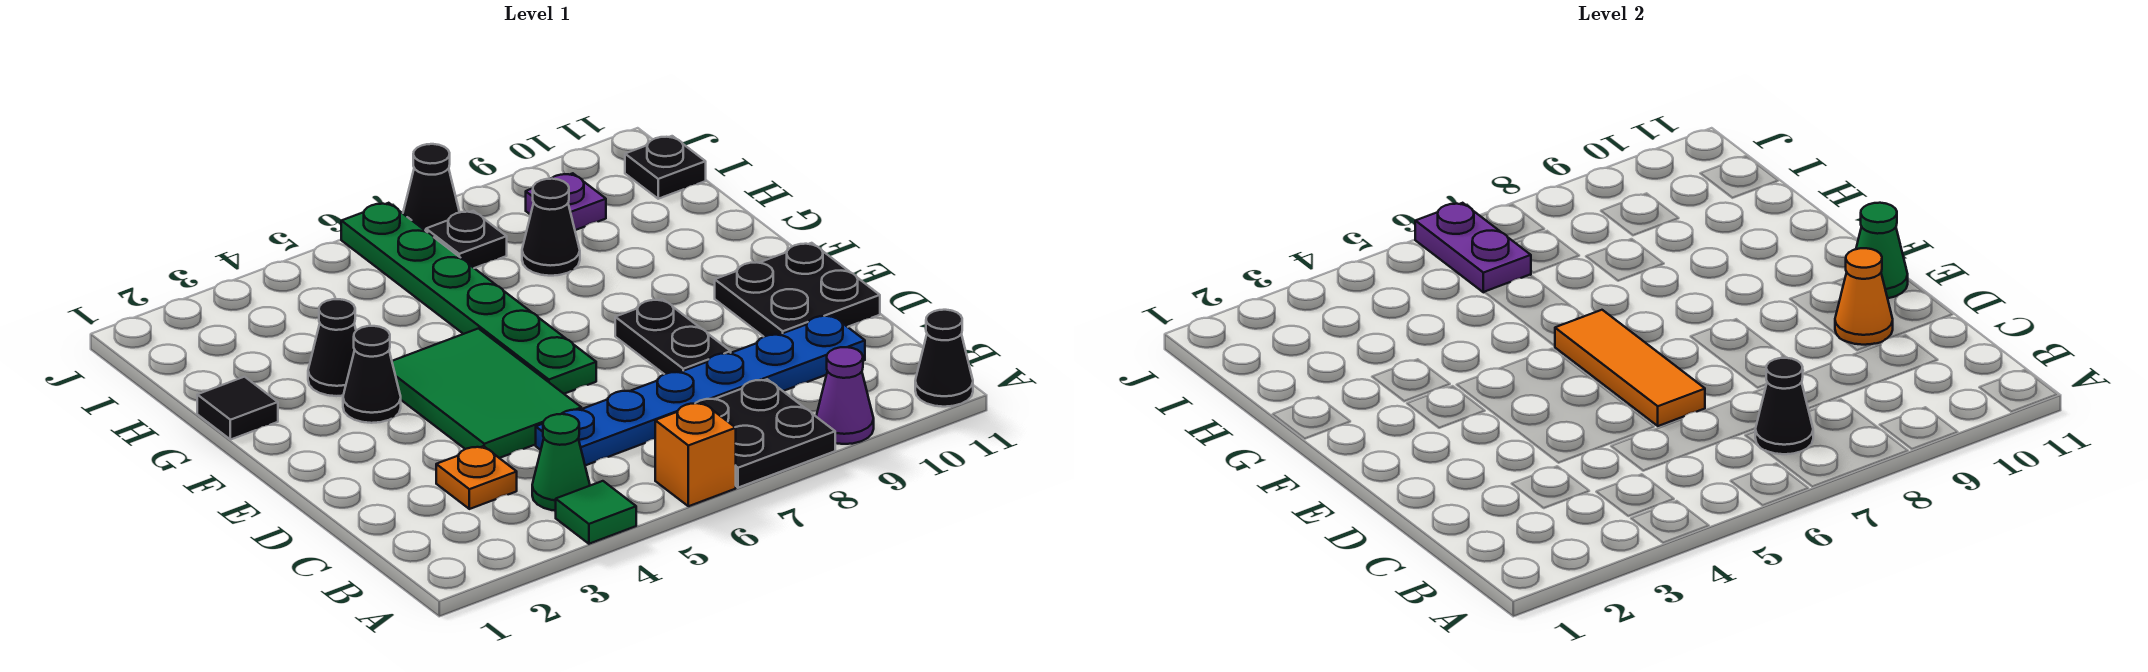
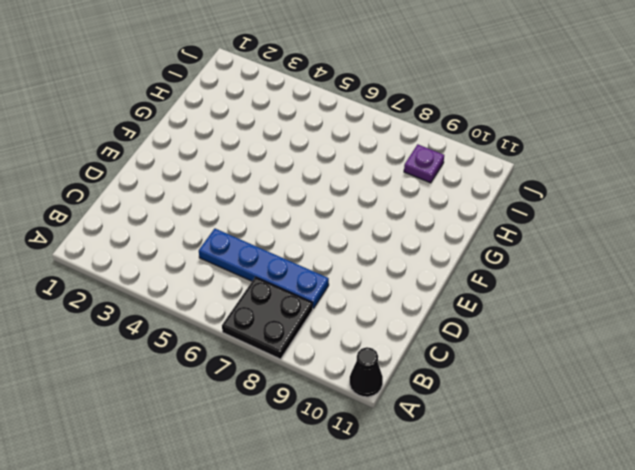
blue plate C5:C8 level 1 -> blue plate C5:C10 level 1
none -> green tile A4 level 1
none -> orange brick A6 level 1
none -> purple cone A9 level 1

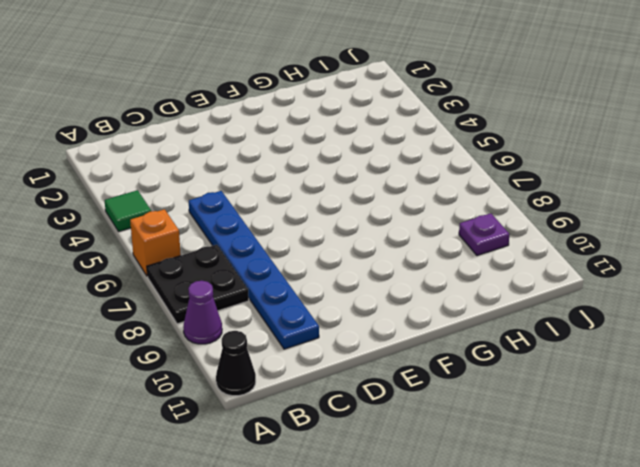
none -> green cone B4 level 1
none -> orange plate C3 level 1
none -> green tile D4:F5 level 1

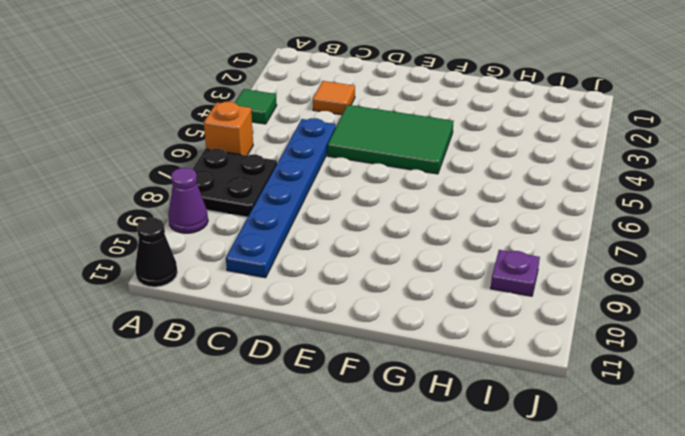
orange tile C3 level 1 -> orange plate C3 level 1
none -> green cone B4 level 1
none -> black plate D8:E8 level 1
none -> black plate D10:E11 level 1

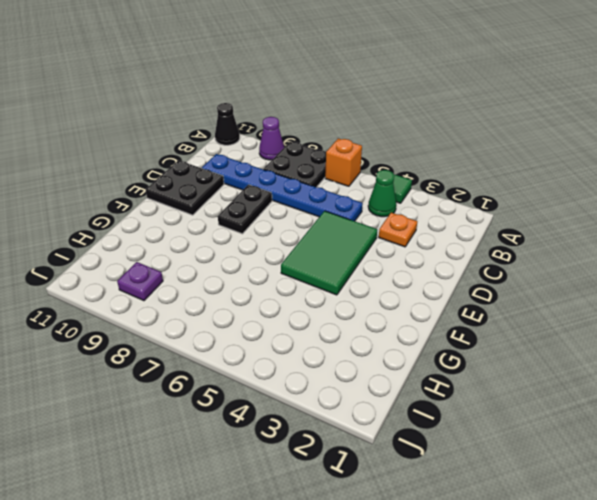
none -> green plate E6:J6 level 1
none -> black cone F3 level 1
none -> black tile G1 level 1

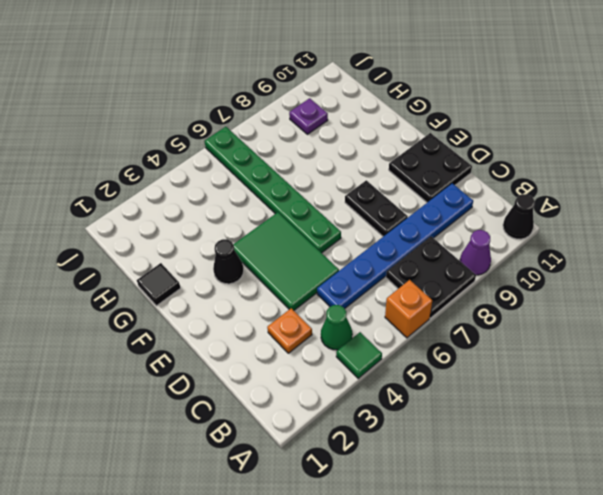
none -> black cone G3 level 1
none -> black cone H8 level 1
none -> black plate I7 level 1

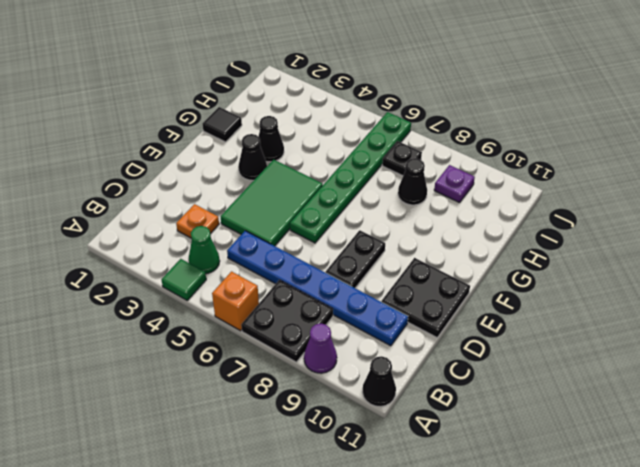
none -> black plate I11 level 1
none -> black cone J7 level 1
none -> black cone B7 level 2

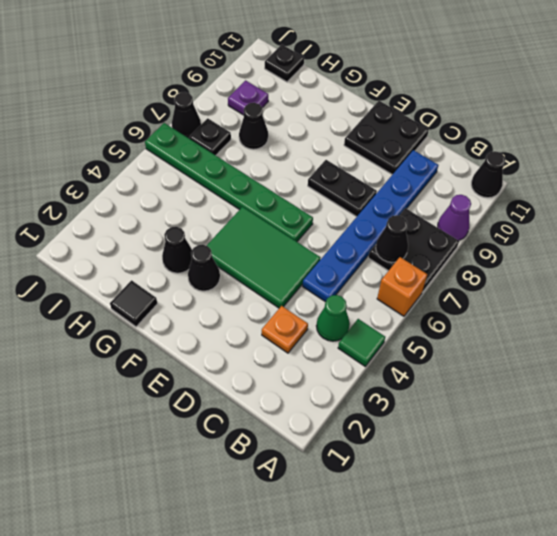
none -> orange tile D6:F6 level 2
none -> orange cone D10 level 2
none -> green cone E11 level 2

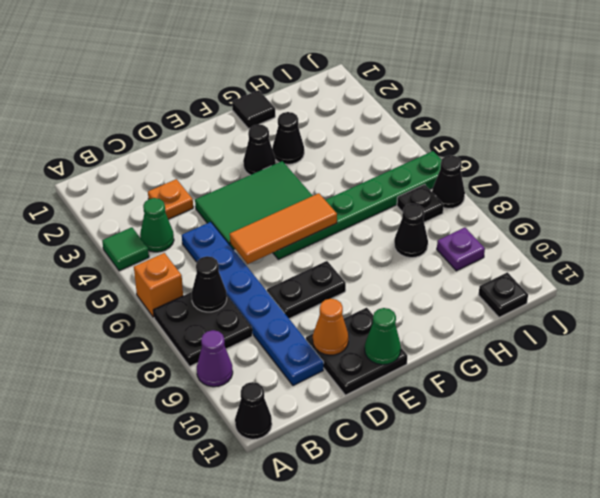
none -> purple plate I6:J6 level 2

